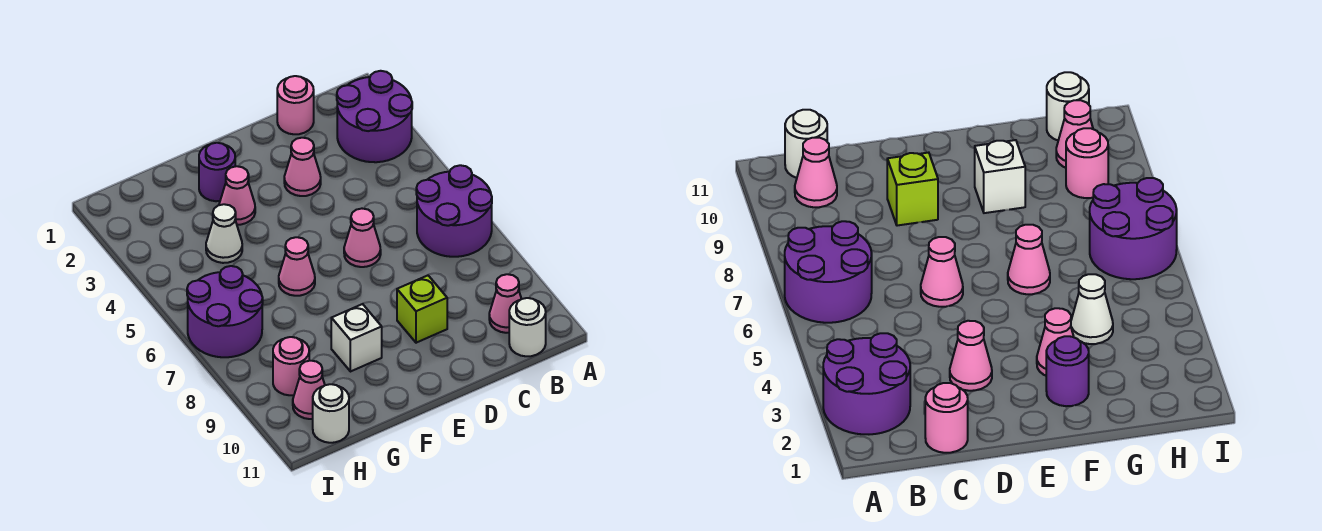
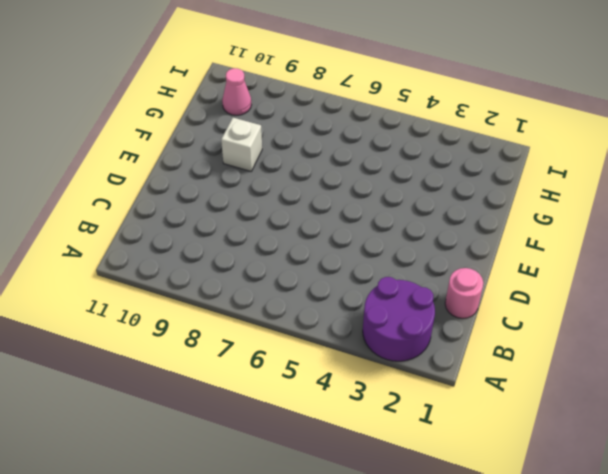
none -> purple round brick A6:B7 level 1
none -> pink cone B10 level 1
none -> white round brick B11 level 1

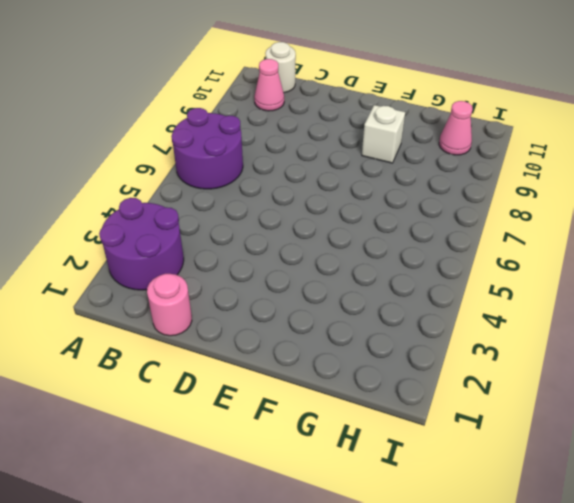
none -> pink cone D3 level 1
none -> pink cone D6 level 1
none -> lime brick D9 level 1

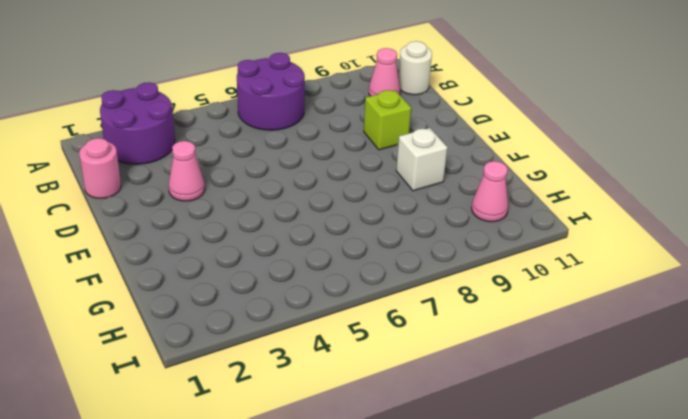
none -> pink cone D6 level 1
none -> purple round brick F2 level 1
none -> pink cone F3 level 1

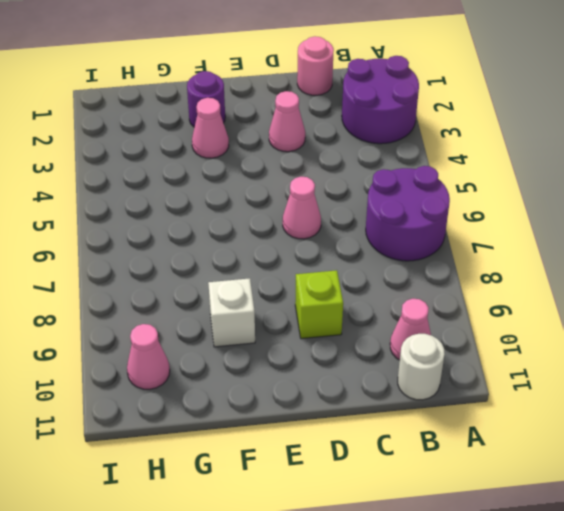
none -> pink cone F6 level 1
none -> white cone G4 level 1
none -> purple round brick H6:I7 level 1

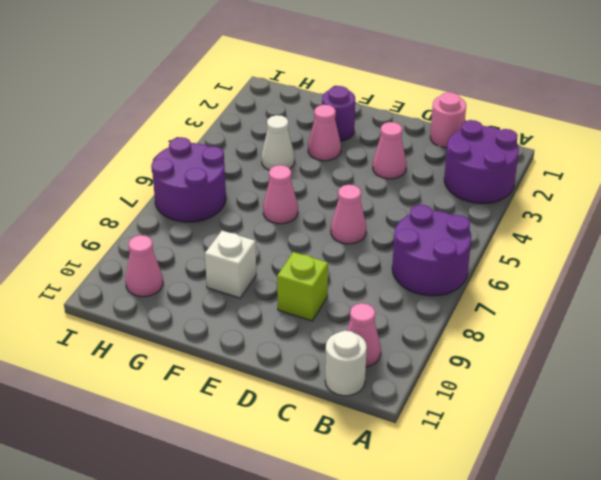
none -> pink round brick H9 level 1
none -> white round brick H11 level 1

